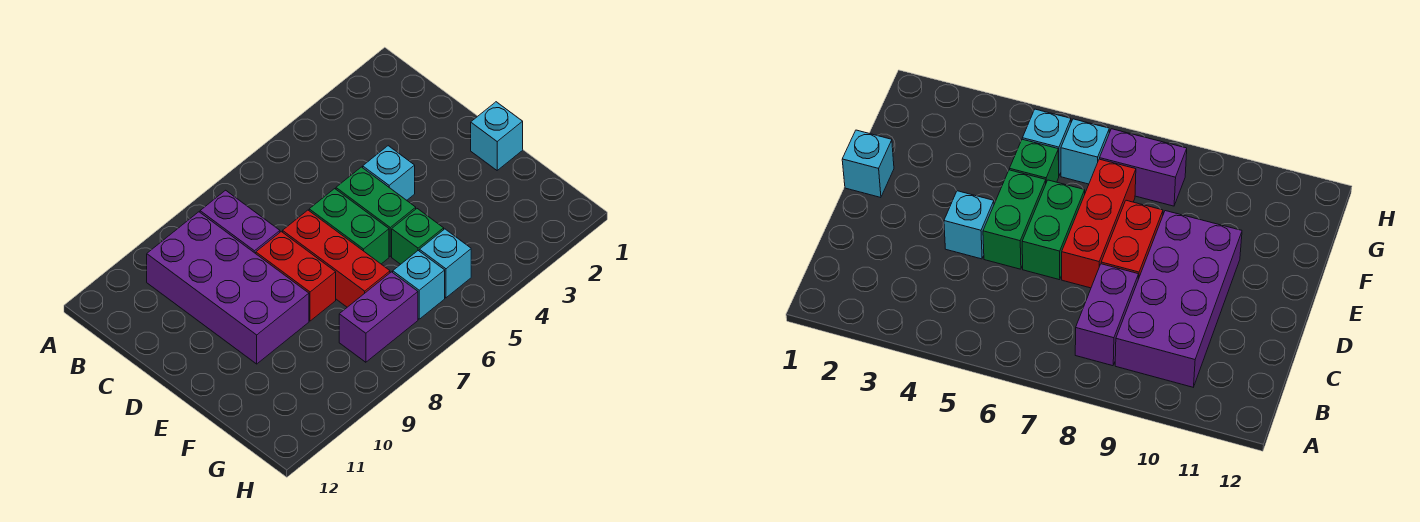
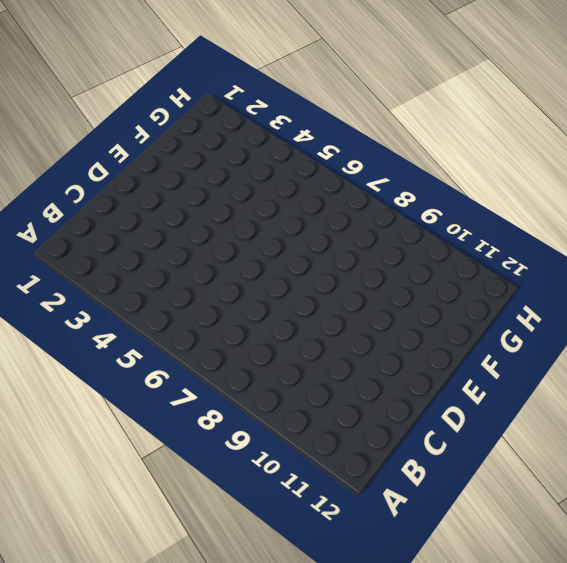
none -> purple brick B8:C8 level 1
none -> purple brick B9:E10 level 1
none -> cyan brick D4 level 1

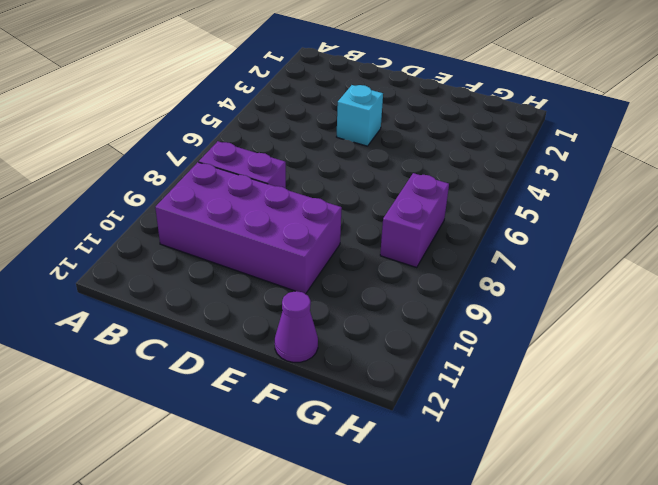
purple cone F12 level 1 -> none
none -> green brick D5:E5 level 1
none -> green brick D6:E6 level 1
none -> red brick D7:F7 level 1

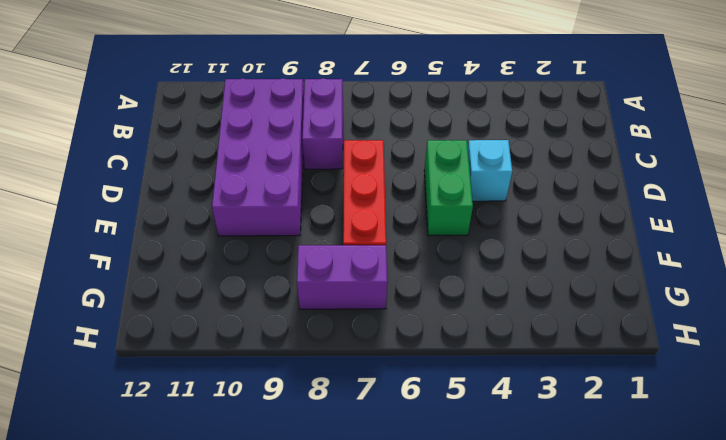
none -> green brick D6:E6 level 1
none -> red brick D8:E8 level 1
none -> cyan brick E1 level 1

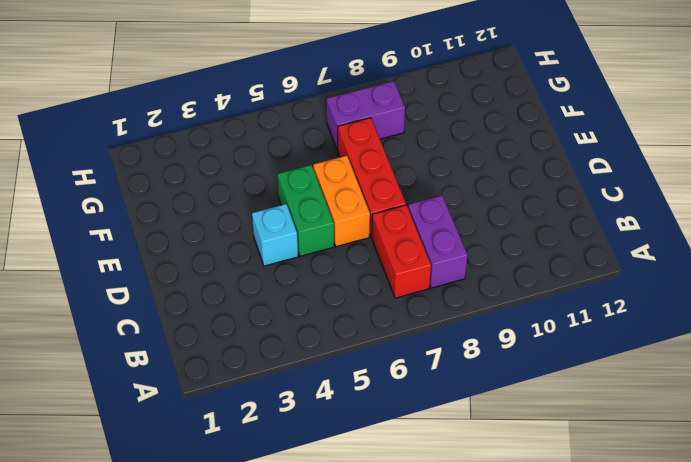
red brick B7:C7 level 1 -> red brick D8:E8 level 1
orange brick D6:E6 level 1 -> green brick D6:E6 level 1
none -> purple brick B9:E10 level 1
none -> cyan brick E1 level 1
none -> green brick F5 level 1

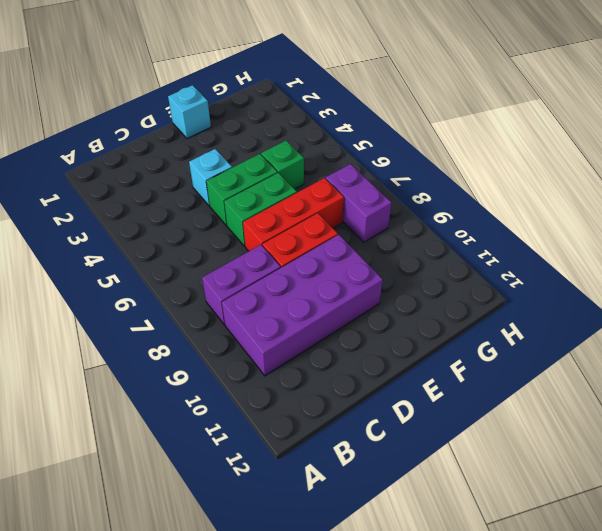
none -> cyan brick G5 level 1
none -> cyan brick G6 level 1

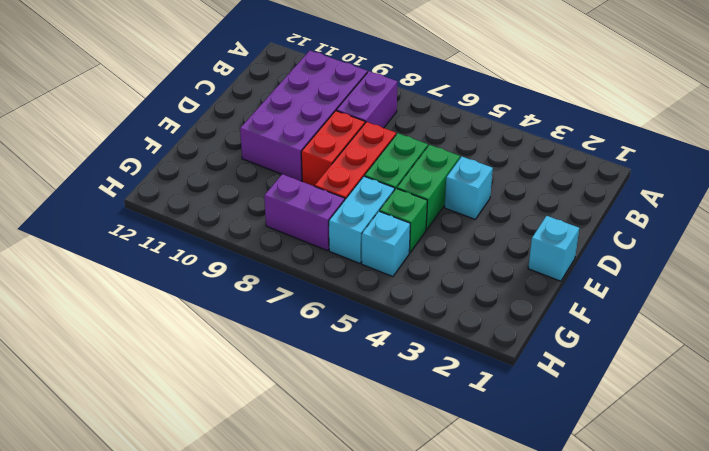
cyan brick F6:G6 level 1 -> cyan brick G6 level 1

